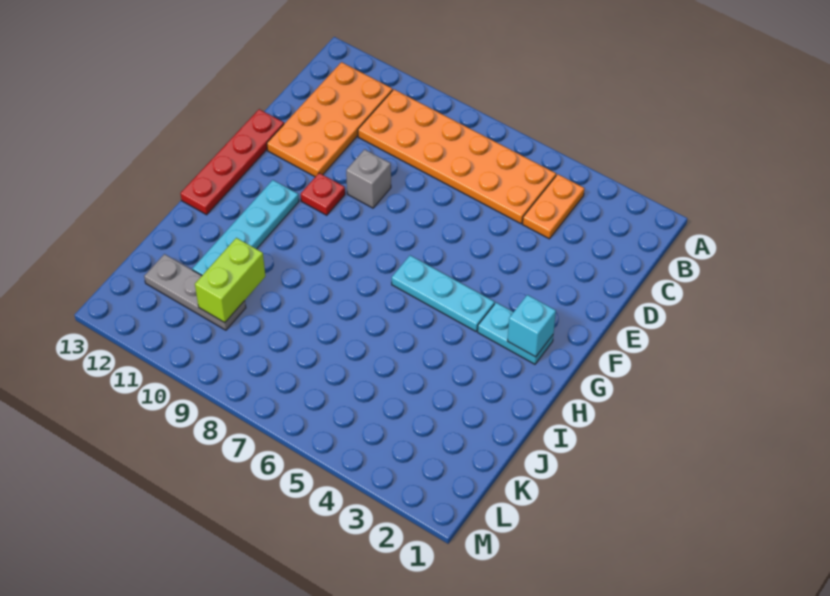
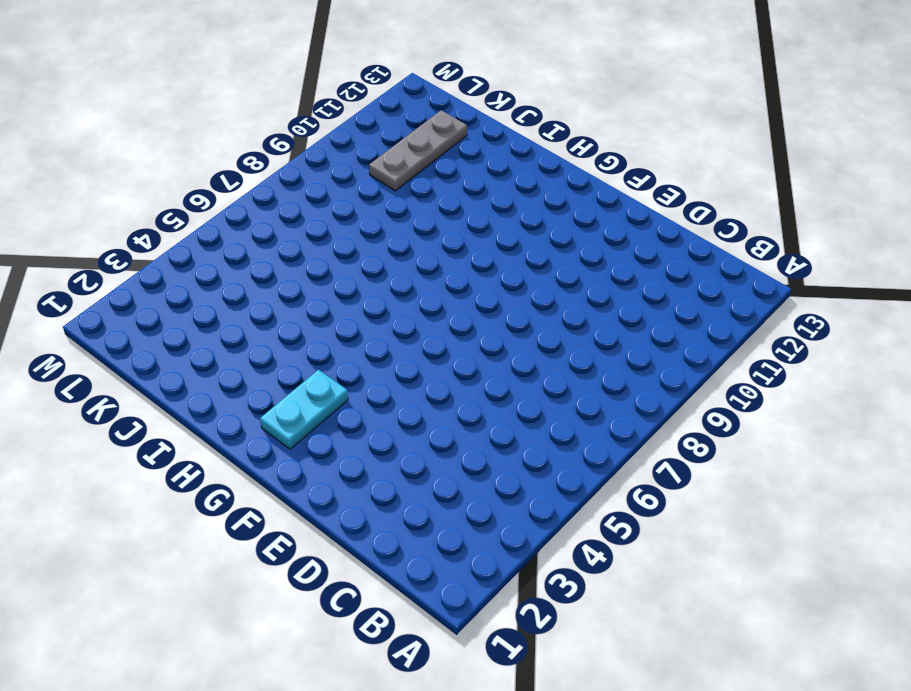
none -> orange plate B4:C4 level 1
none -> orange plate B5:C10 level 1
none -> orange plate B11:E12 level 1

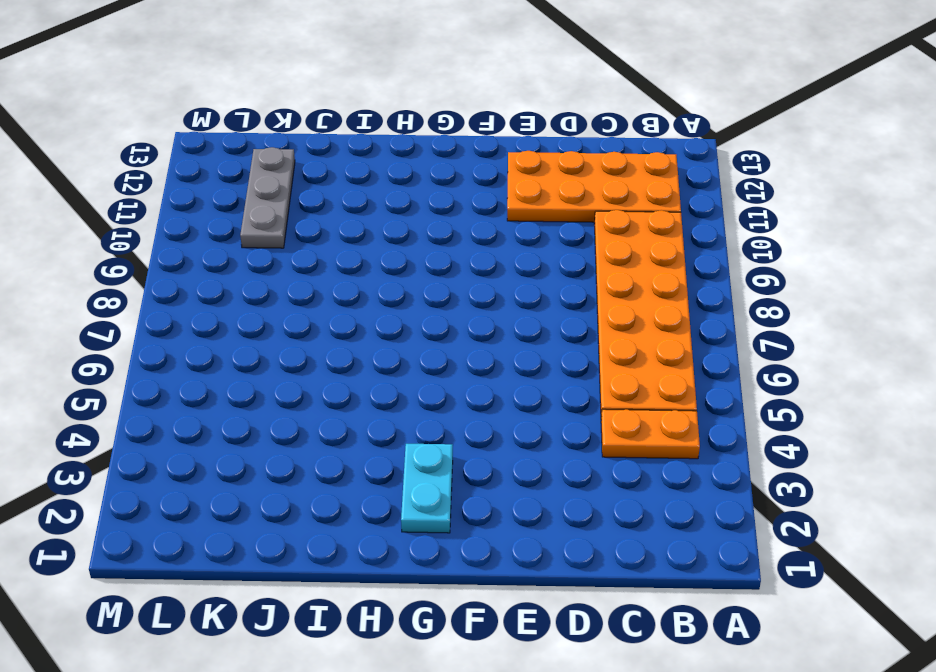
none -> grey brick E9 level 1
none -> red plate E13:H13 level 1
none -> red plate F10 level 1

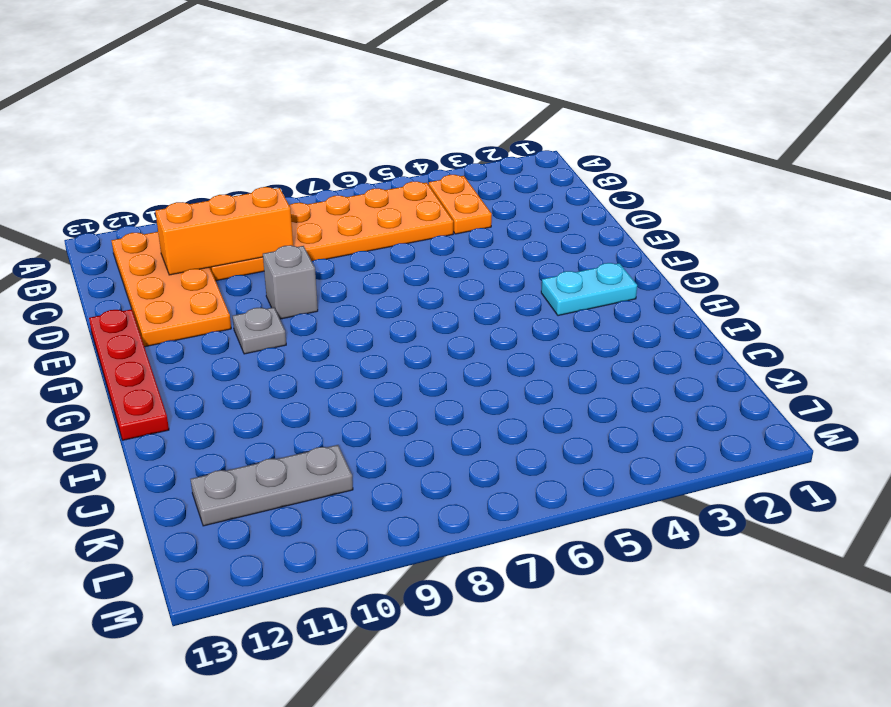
orange brick C9:C11 level 2 -> none
grey plate F10 level 1 -> red plate F10 level 1
none -> cyan plate G4:G6 level 1
none -> cyan plate G11:J11 level 1
none -> cyan brick G2 level 2

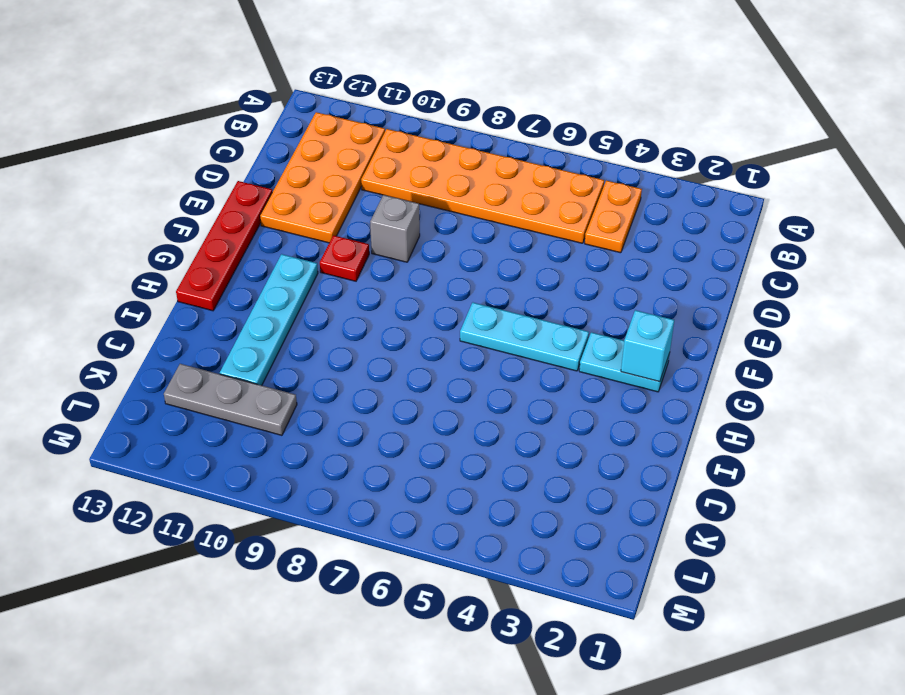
none -> lime brick J10:K10 level 2

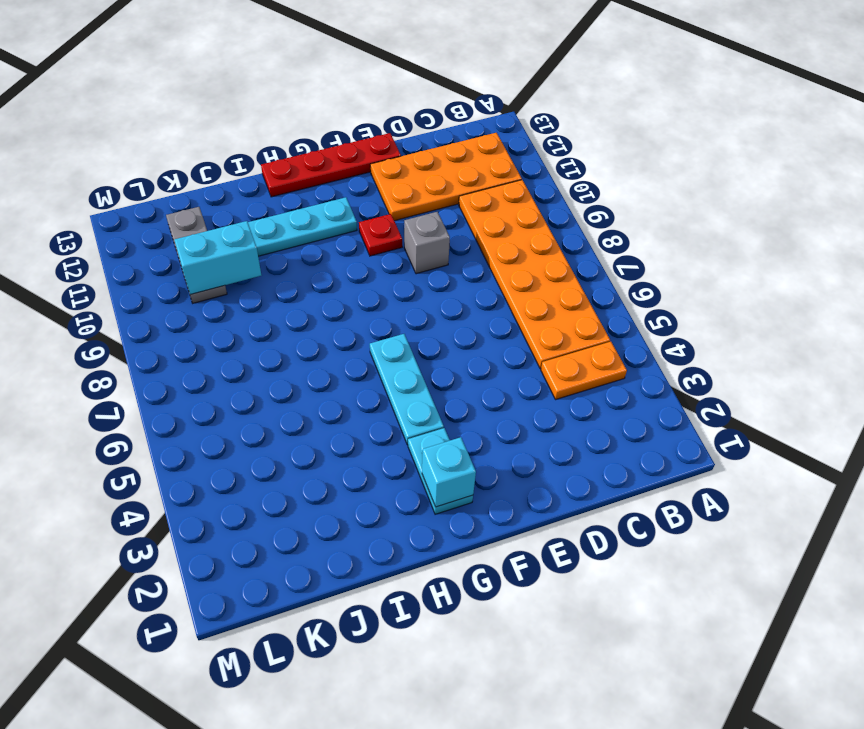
cyan brick J10:K10 level 2 -> lime brick J10:K10 level 2

